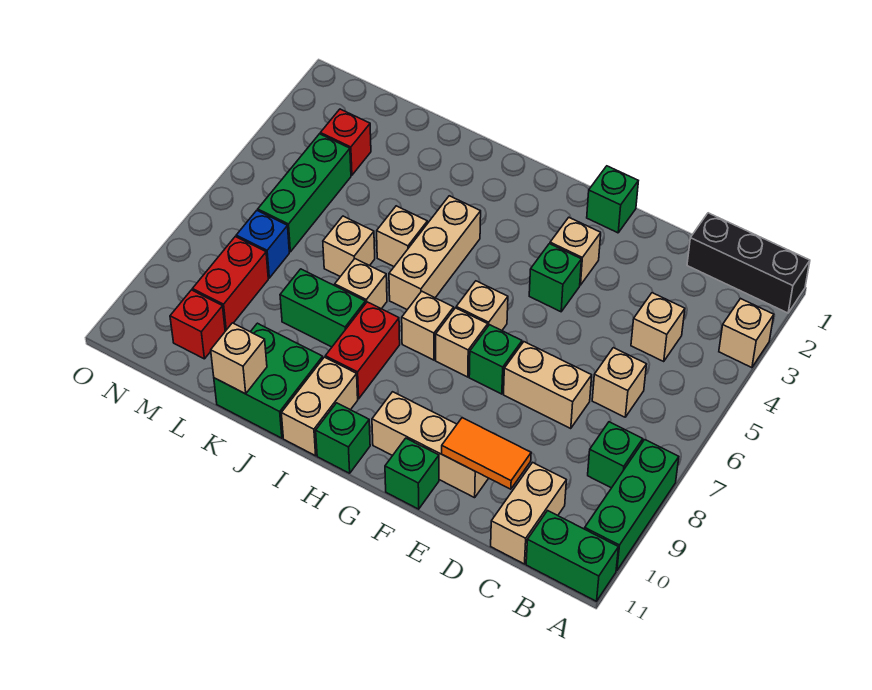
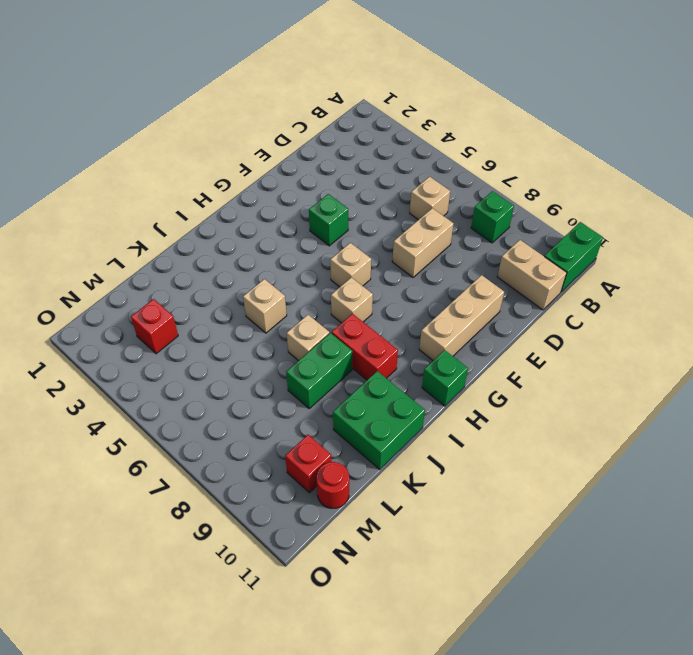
red round brick M11 level 1 -> none
none -> black brick A1:C1 level 1
none -> tan brick A3 level 1
none -> green brick A8:A10 level 1
none -> tan brick C4 level 1

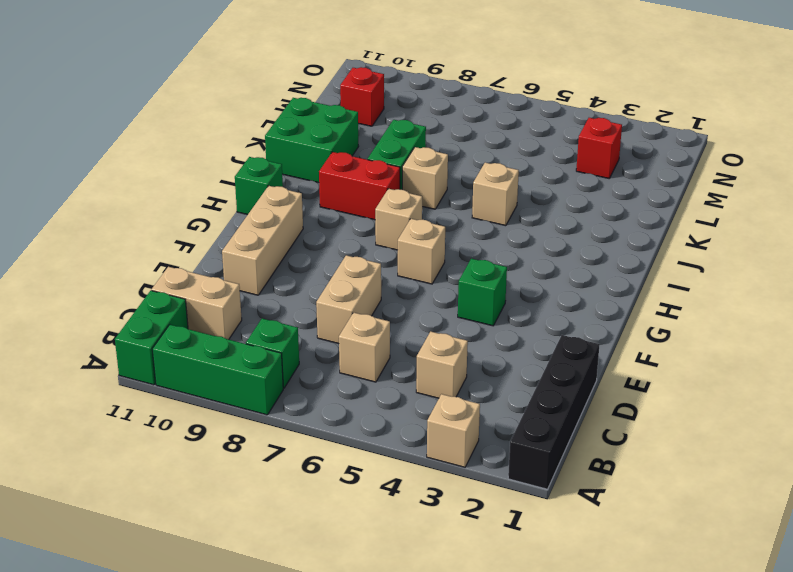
black brick A1:D1 level 1 -> black brick A1:C1 level 1
none -> green brick F1 level 1
none -> tan brick F3 level 1
none -> green brick F7 level 1
none -> green brick F11 level 1

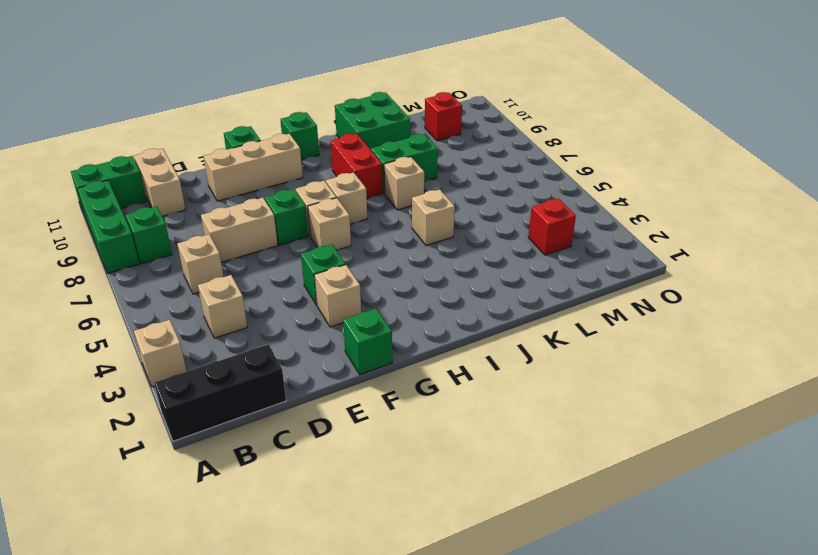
none -> tan brick I4:I6 level 1
none -> tan brick I10:I11 level 1
none -> tan brick K6 level 1
none -> green brick M4:M6 level 1

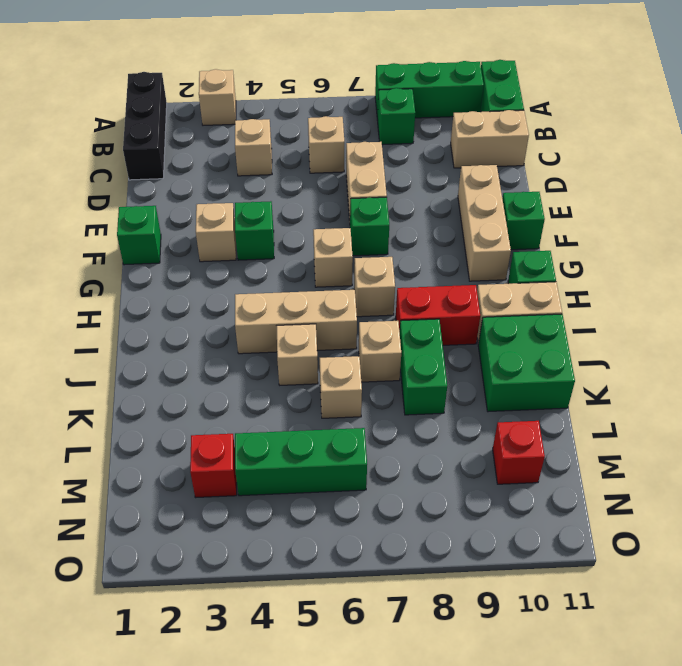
none -> tan brick G7 level 1
none -> blue brick M7 level 1
none -> red brick M8:M9 level 1
none -> orange tile D10:E10 level 2

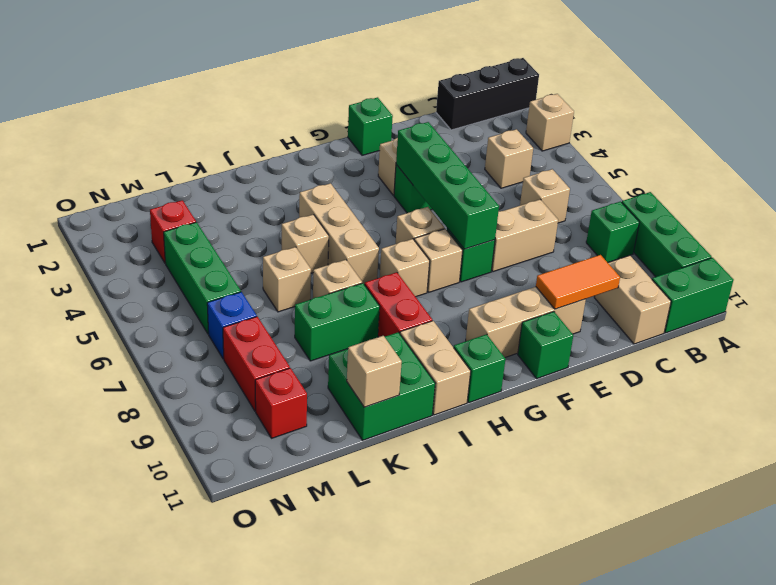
green brick F4:F7 level 2 -> none

